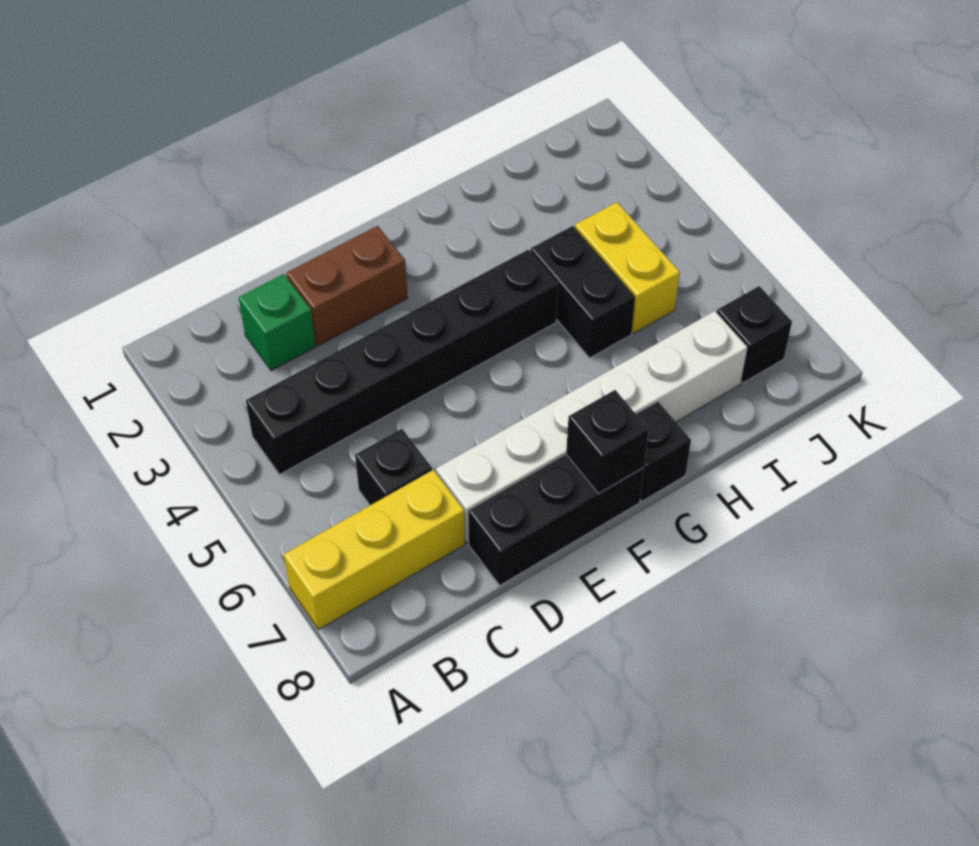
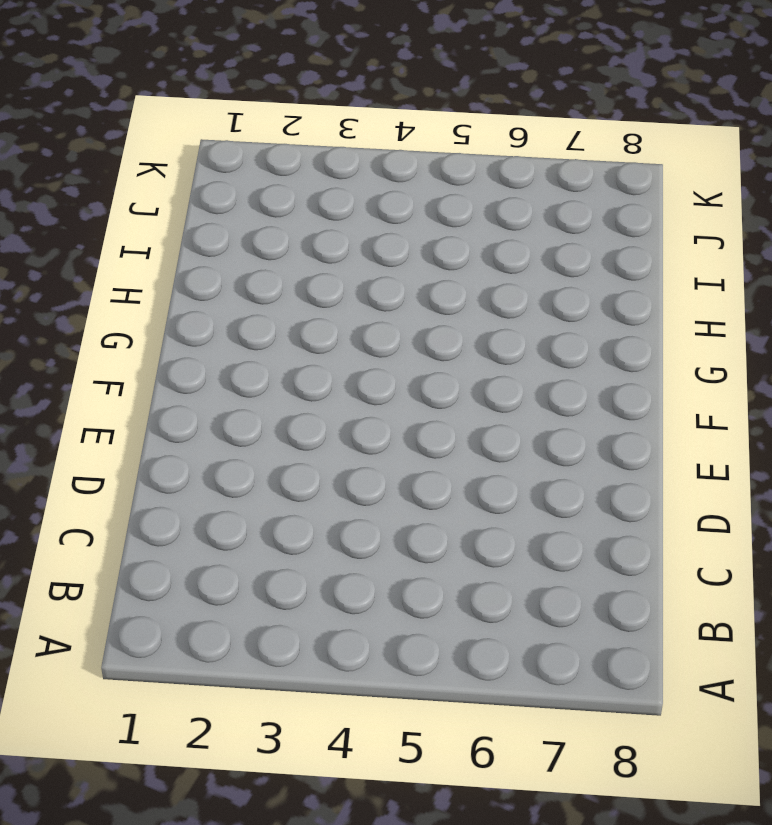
none -> yellow brick A7:C7 level 1
none -> black brick B4:G4 level 1
none -> green brick C2 level 1

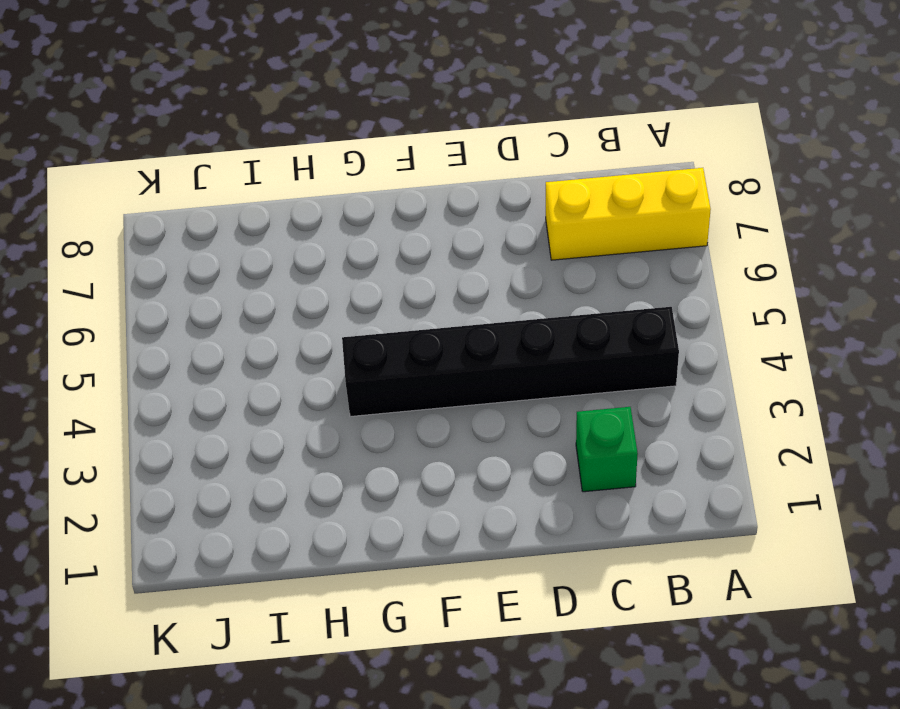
none -> black brick C6 level 1
none -> brown brick D2:E2 level 1
none -> white brick D7:I7 level 1

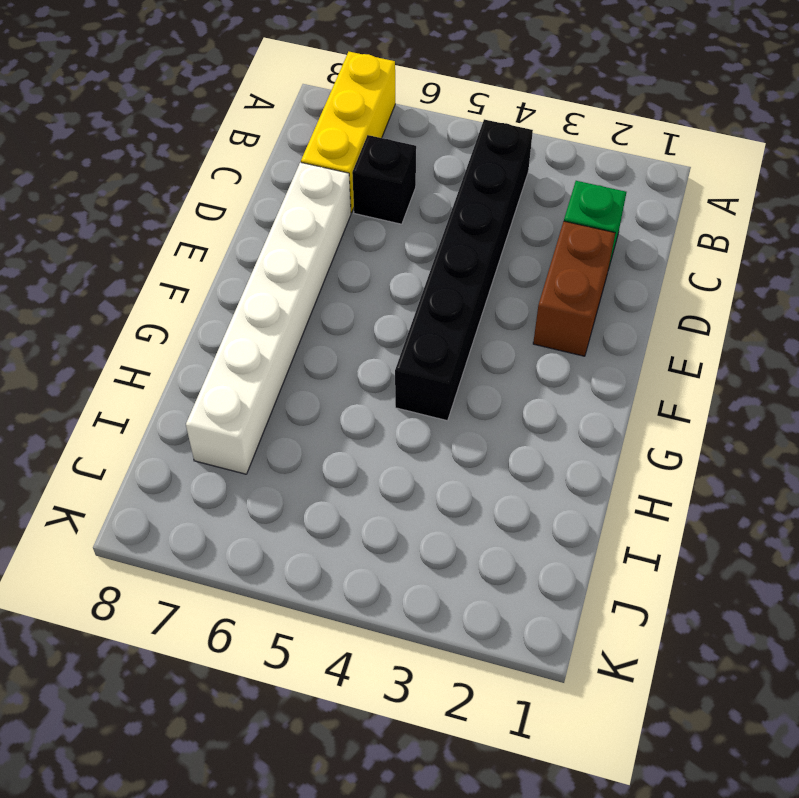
none -> black brick D8:F8 level 1
none -> black brick G8 level 1
none -> black brick H4:H5 level 1

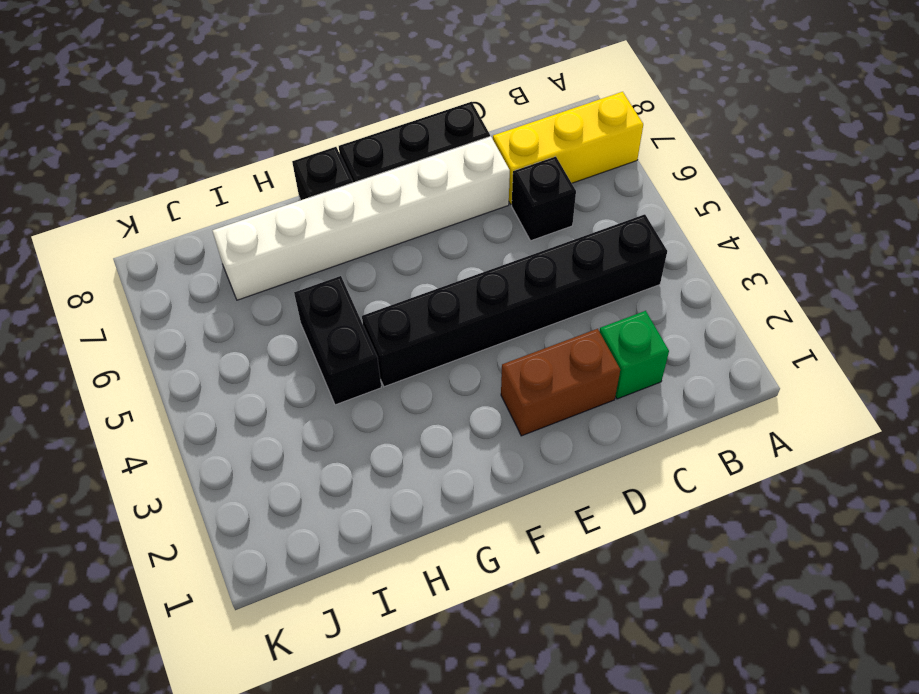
none -> yellow brick I4:I5 level 1
none -> black brick J7 level 1
none -> black brick F8 level 2

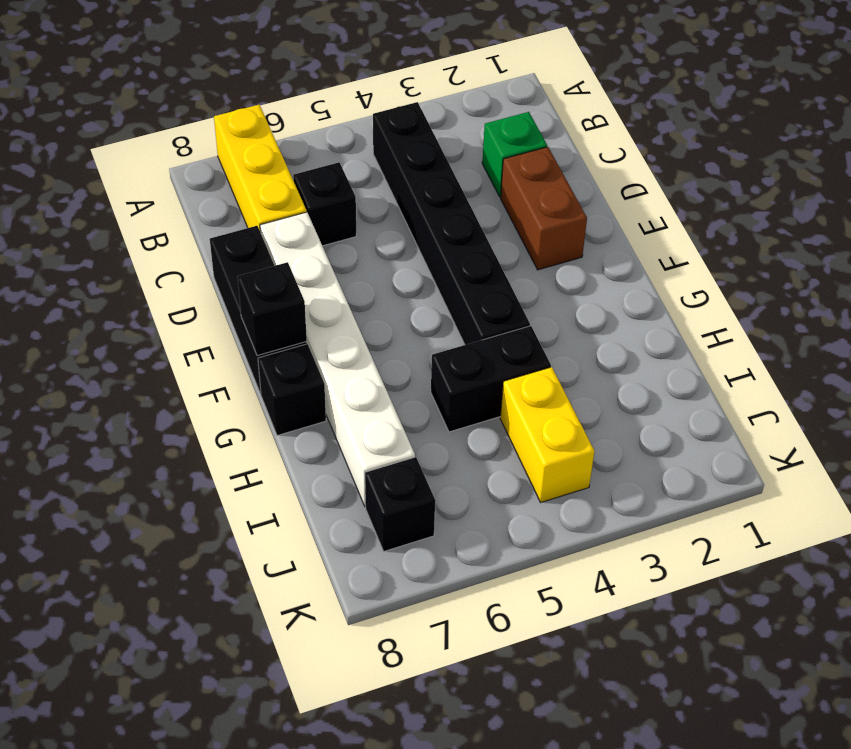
yellow brick I4:J4 level 1 -> yellow brick I4:I5 level 1

